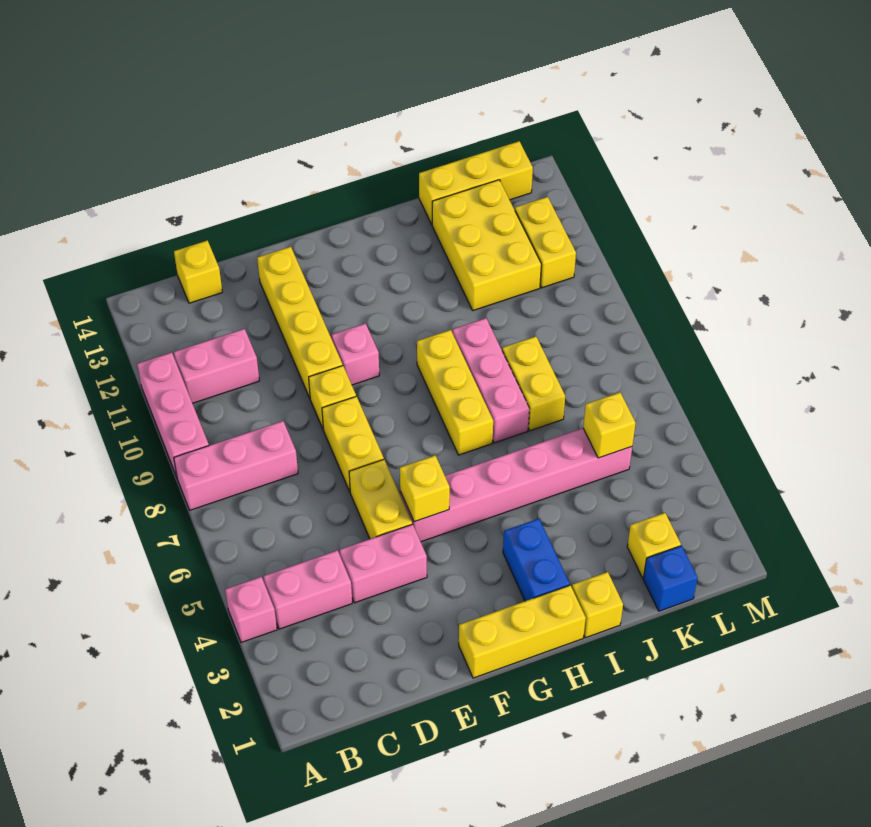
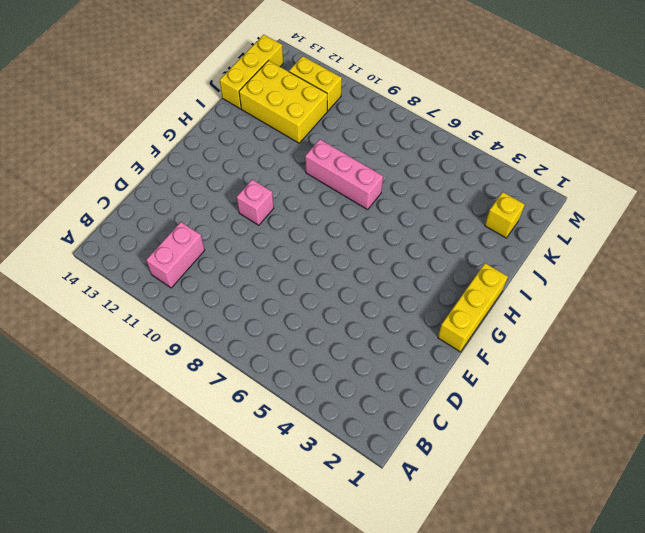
none -> pink brick A4 level 1
none -> pink brick A8:C8 level 1
none -> pink brick A9:A11 level 1

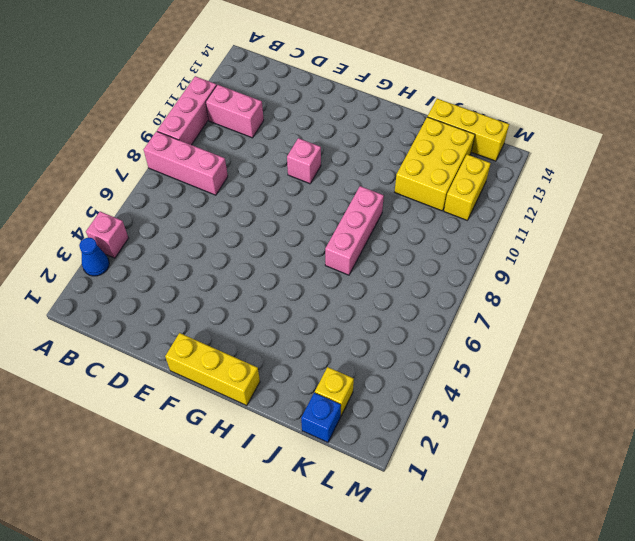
blue cone A3 level 1 -> none
none -> pink brick B4:C4 level 1
none -> yellow brick C14 level 1
none -> pink brick D4:E4 level 1

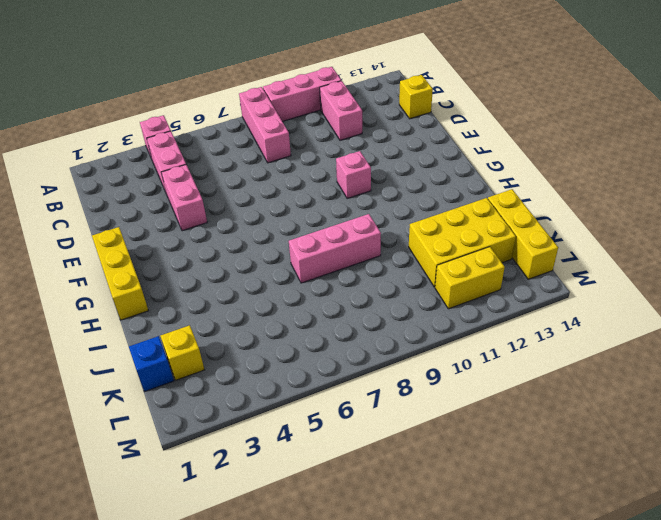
none -> yellow brick E5:E6 level 1
none -> yellow brick E7:E8 level 1
none -> yellow brick E9 level 1

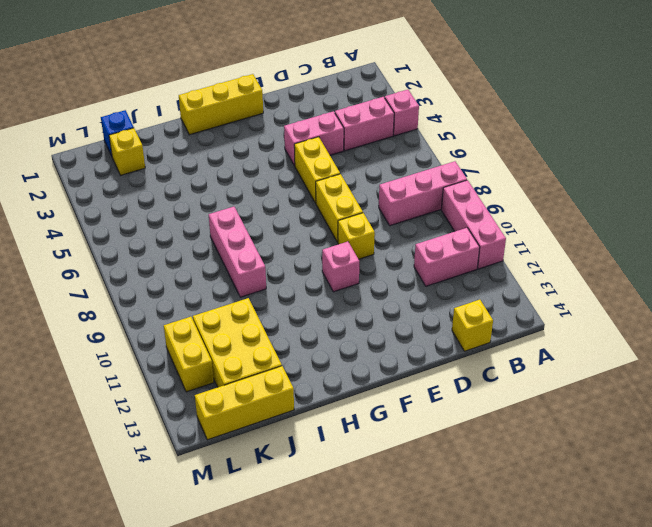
none -> yellow brick E10:E13 level 1
none -> pink brick F5:K5 level 1
none -> blue brick H2:H3 level 1

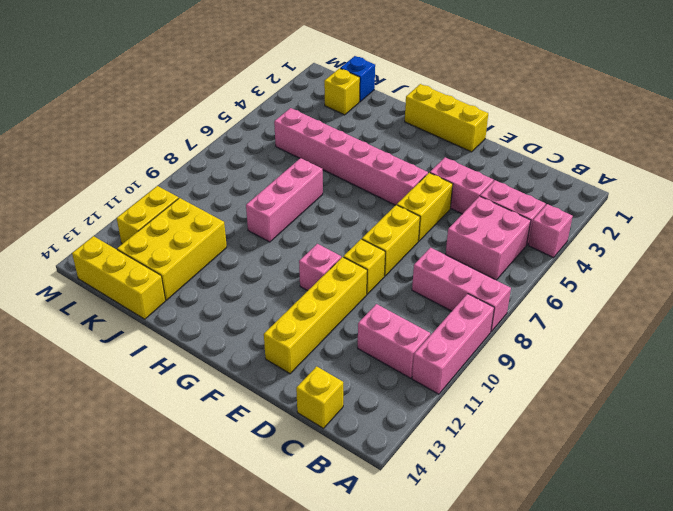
pink brick B5:C6 level 1 -> none
none -> blue brick H2:H3 level 1
none -> yellow brick H7:H9 level 1
none -> yellow brick I1 level 1

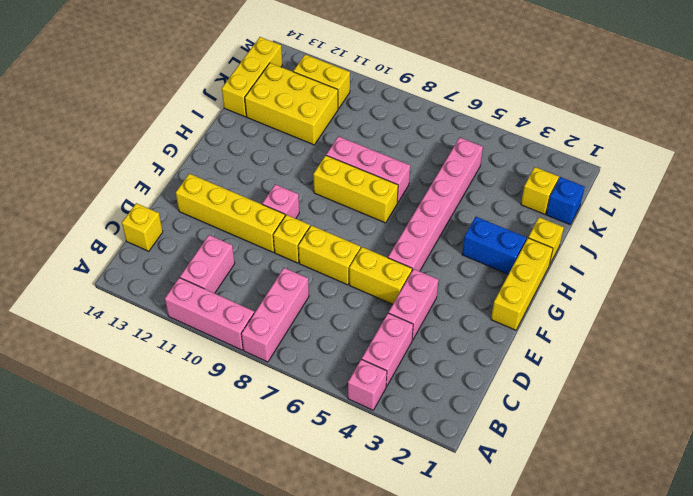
none -> yellow brick J7:J8 level 1
none -> yellow brick F5 level 2
none -> yellow brick K5 level 2

